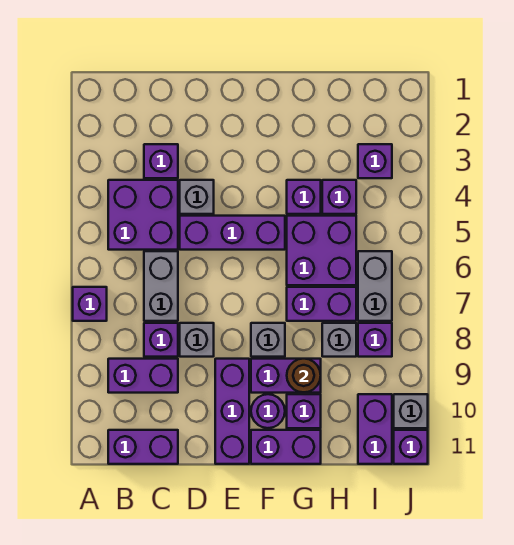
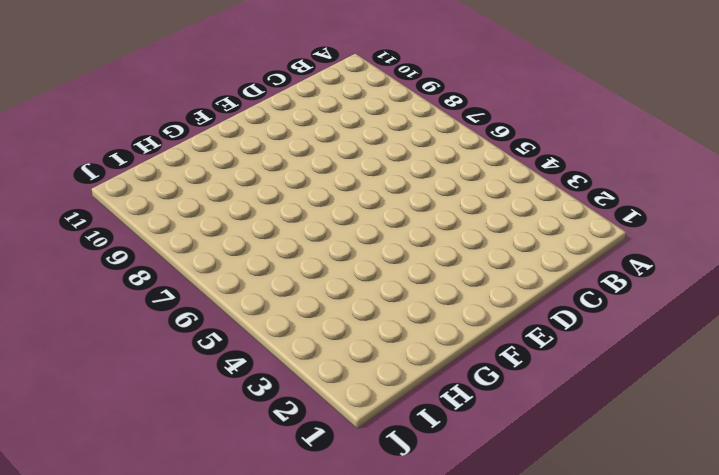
none -> purple brick A7 level 1
none -> purple brick B4:C5 level 1
none -> purple brick B9:C9 level 1

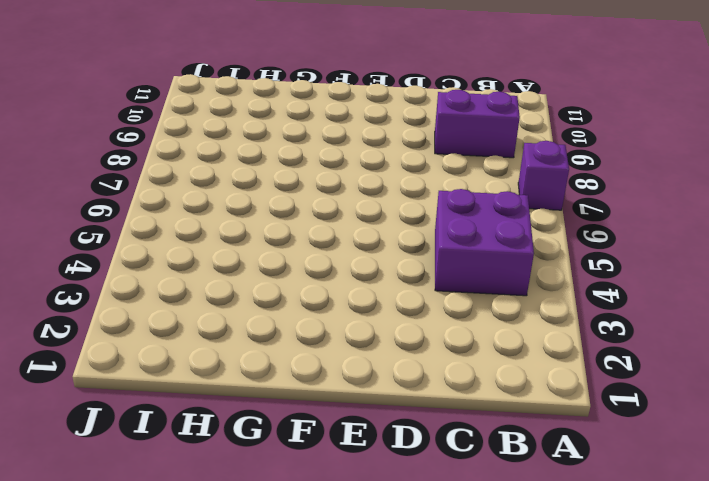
none -> purple brick B11:C11 level 1
none -> purple brick C3 level 1
none -> grey brick C6:C7 level 1

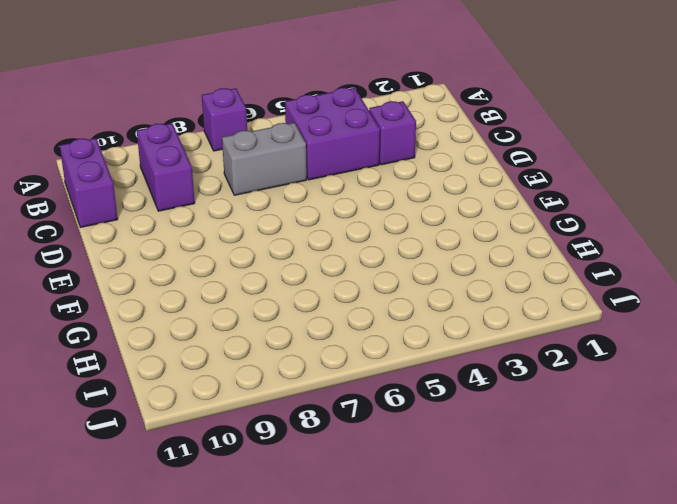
none -> purple brick C8 level 1
none -> grey brick D4 level 1
none -> purple brick D5:F5 level 1

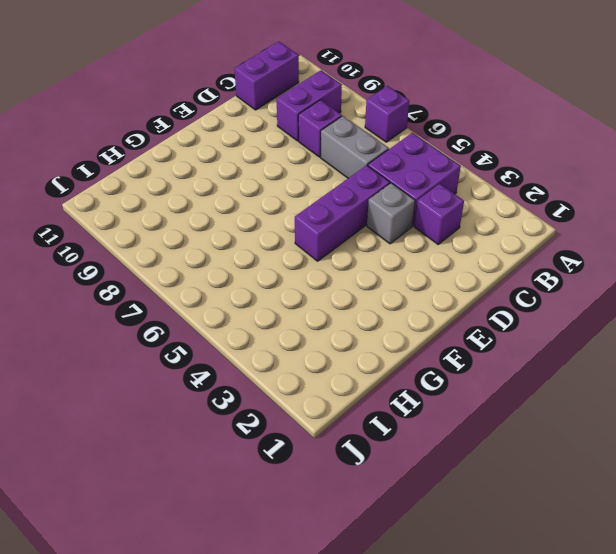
none -> grey brick D8 level 1
none -> purple brick E9:E11 level 1
none -> grey brick F8 level 1

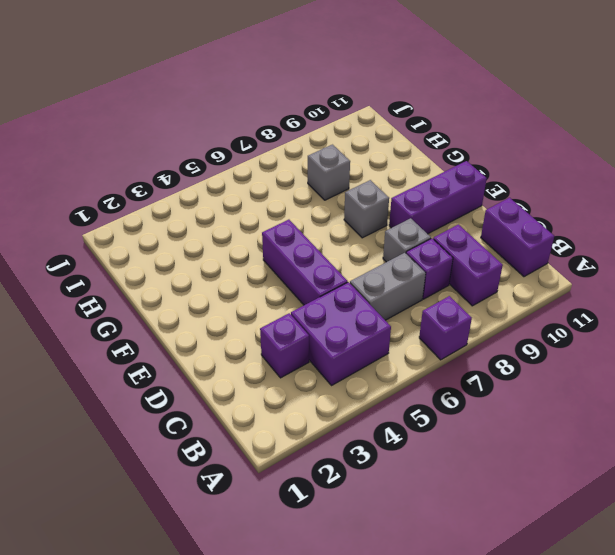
none -> grey brick D4 level 1
none -> purple brick F9:G9 level 1
none -> purple round brick F10 level 1

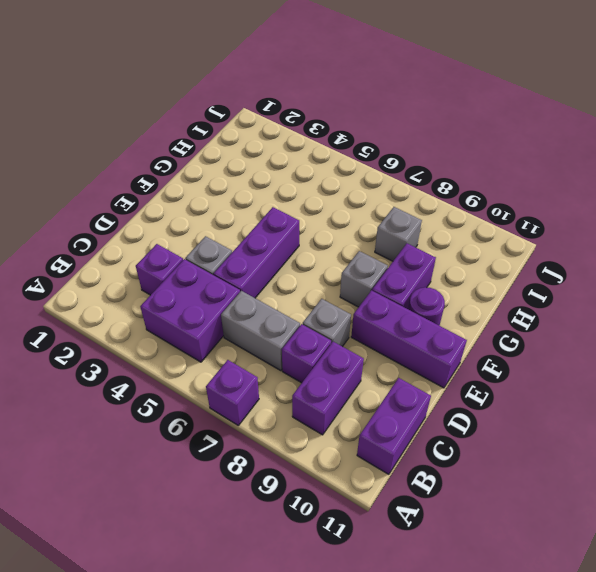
none -> purple brick F11:G11 level 1
none -> purple brick G4 level 1
none -> purple brick G5:H6 level 1

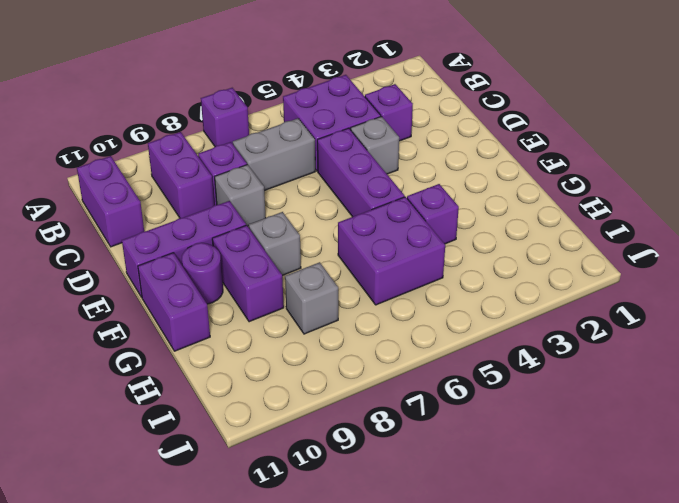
none -> purple brick G7:H7 level 1
none -> purple brick G10 level 1
none -> purple brick H4 level 1

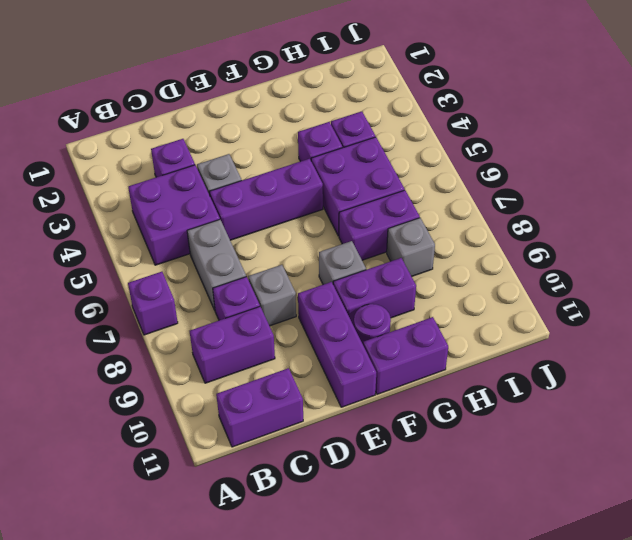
none -> purple brick G10 level 1
none -> purple brick I3 level 1
none -> grey brick I6:I7 level 1

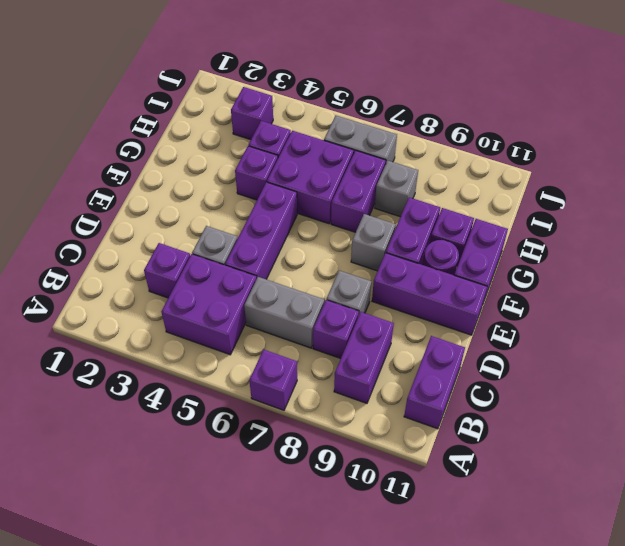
none -> purple brick I8 level 1
none -> purple brick I10:I11 level 1
none -> grey brick J10 level 1

